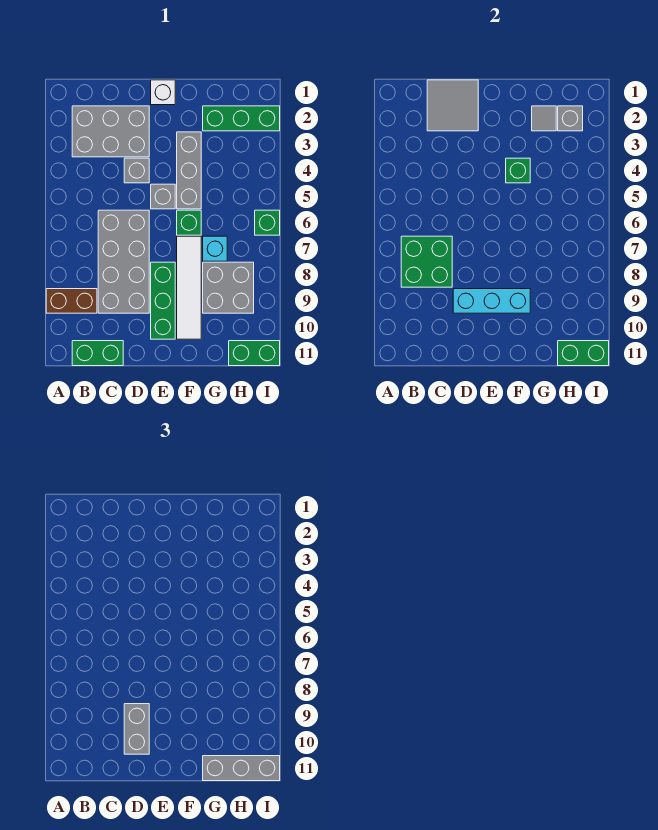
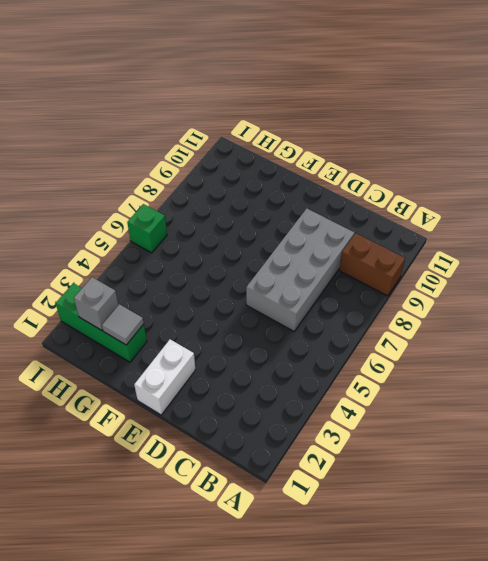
white brick E1:E2 level 1 -> white brick E1 level 1
none -> grey brick B2:D3 level 1
none -> green brick B11:C11 level 1
none -> grey brick D4 level 1

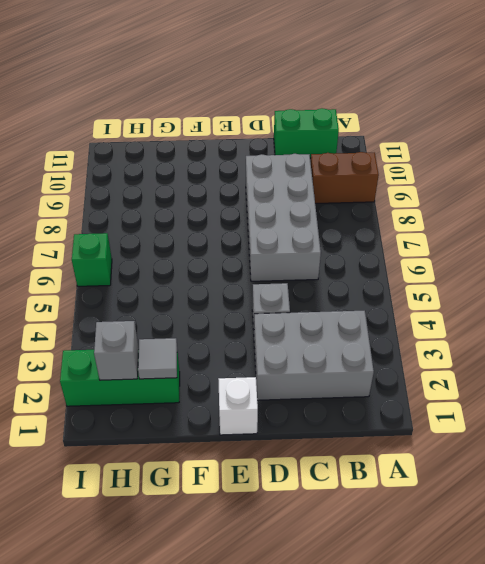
none -> grey brick E5 level 1
none -> green brick E8:E10 level 1
none -> grey brick F3:F5 level 1

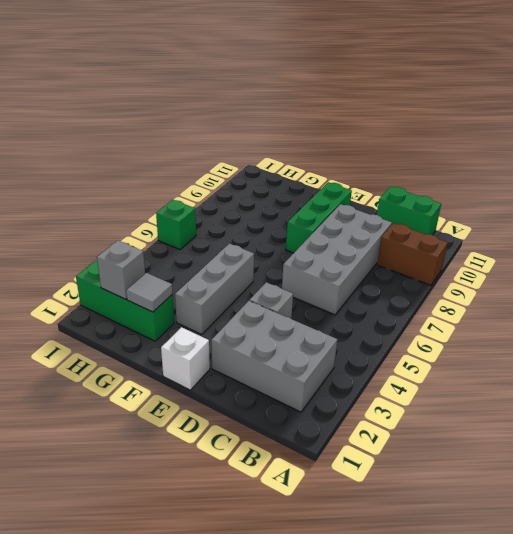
none -> grey brick E5 level 1
none -> green brick F6 level 1
none -> white tile F7:F10 level 1

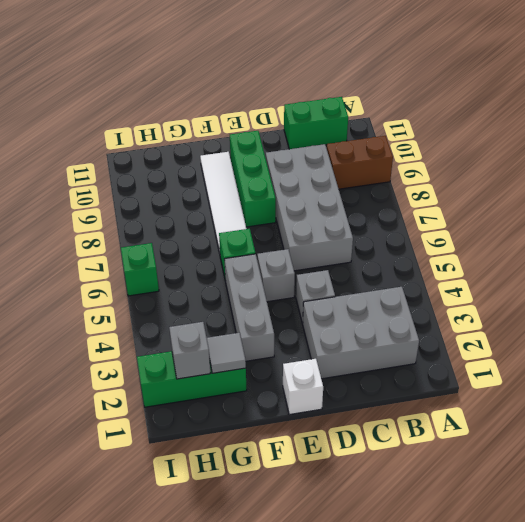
none -> cyan brick G7 level 1
none -> grey brick G8:H9 level 1
none -> green brick H11:I11 level 1

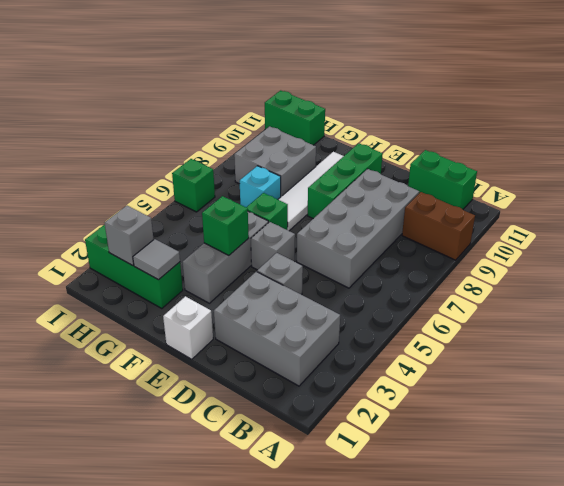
none -> green brick B7:C8 level 2
none -> grey tile C1:D2 level 2
none -> cyan brick D9:F9 level 2

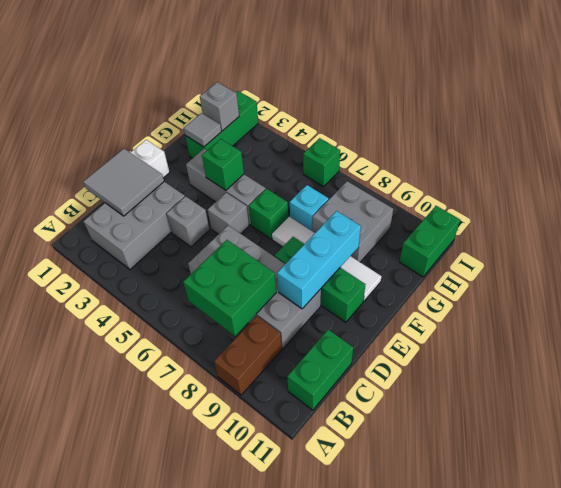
none -> green brick H11:I11 level 2
none -> grey brick D9:D10 level 3
none -> grey brick G11:I11 level 3

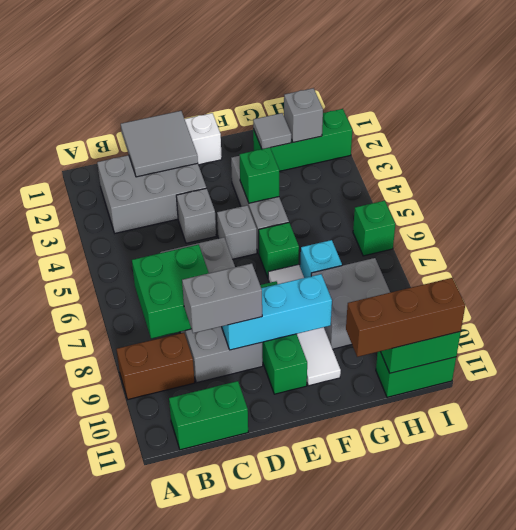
grey brick C9:D9 level 3 -> grey brick D9:D10 level 3
brown brick G11:I11 level 3 -> grey brick G11:I11 level 3

